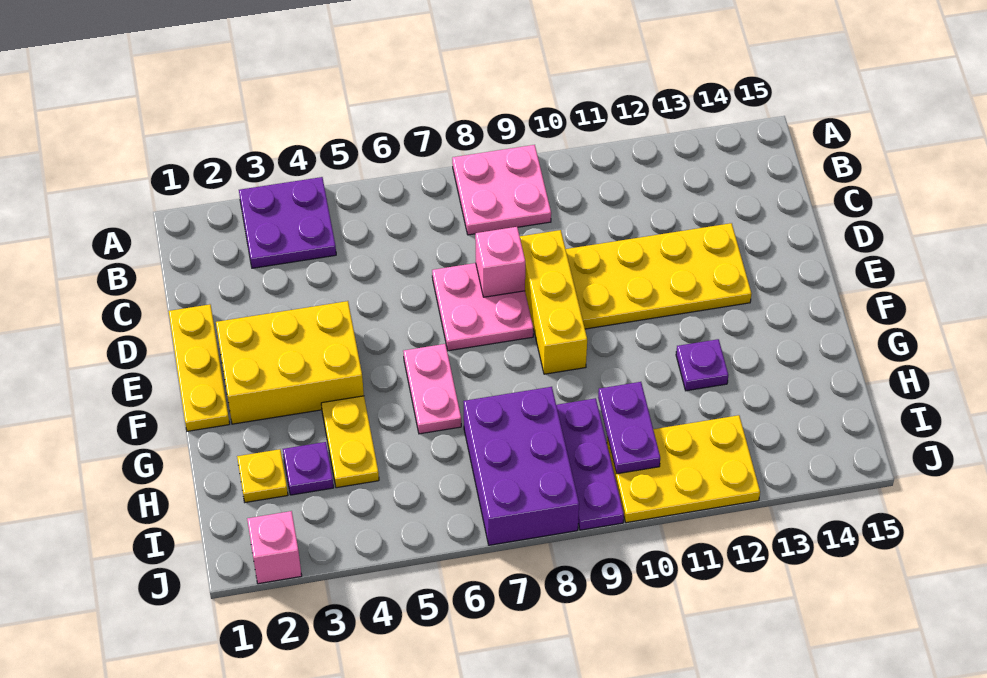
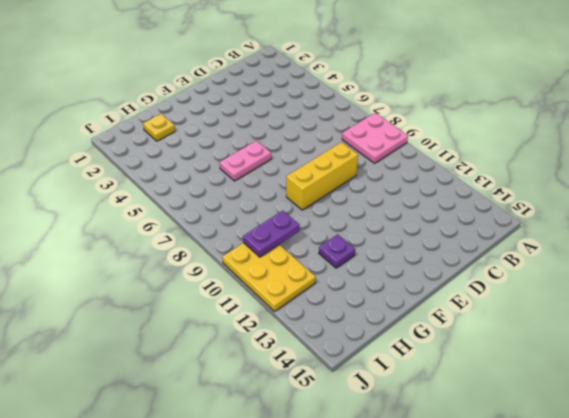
none -> purple plate A3:B4 level 1
none -> yellow plate D1:F1 level 1
none -> pink plate D7:E8 level 1

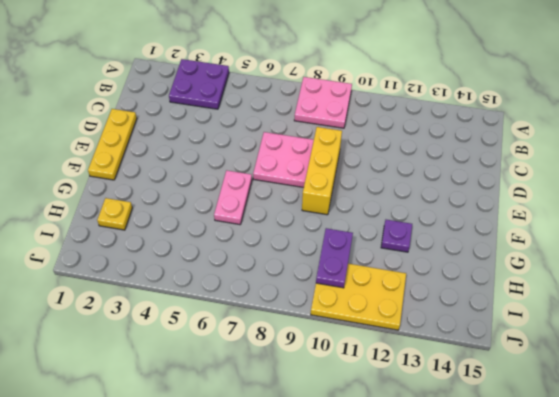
none -> yellow plate D10:E13 level 1
none -> yellow brick E2:F4 level 1
none -> yellow plate G4:H4 level 1

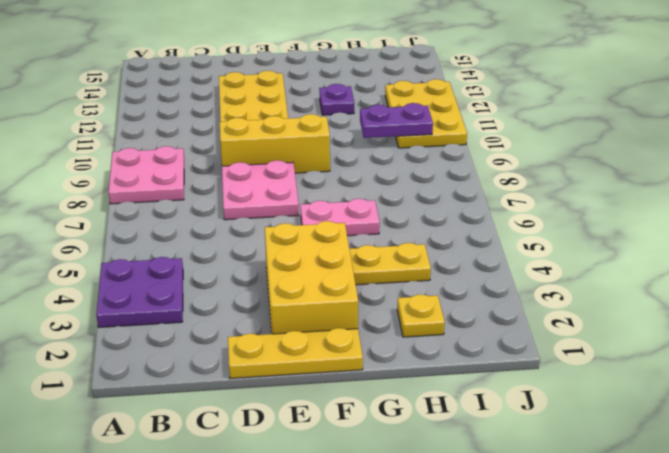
none -> purple plate H3 level 1
none -> purple brick H7:J8 level 1
none -> purple plate H9:J9 level 1

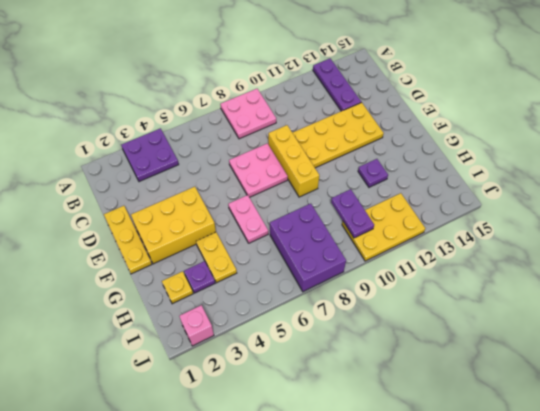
purple plate A13:C13 level 1 -> purple plate H9:J9 level 1
none -> pink brick D8 level 2

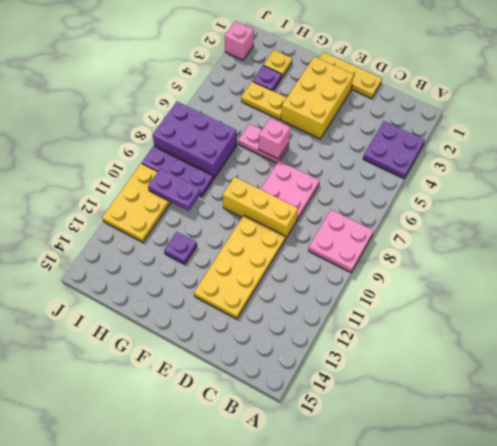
pink brick F6 level 2 -> pink brick D8 level 2

